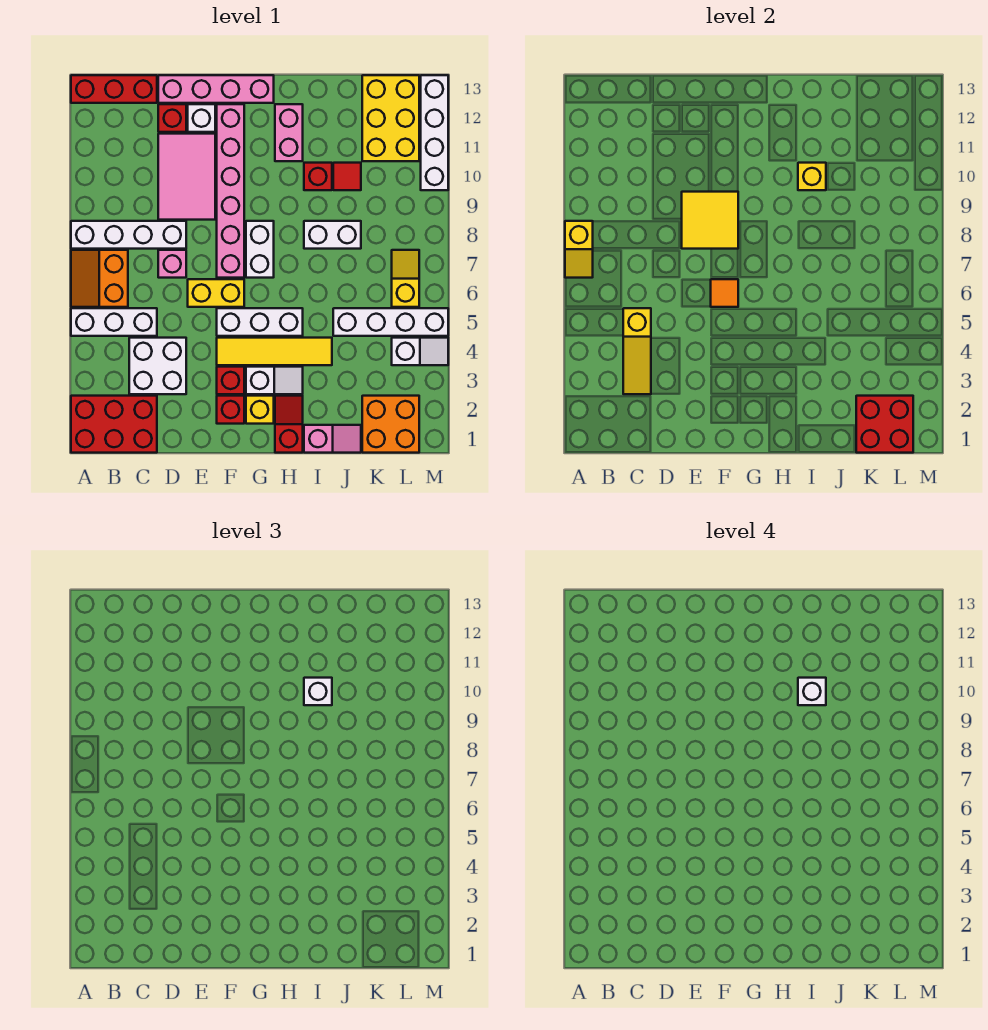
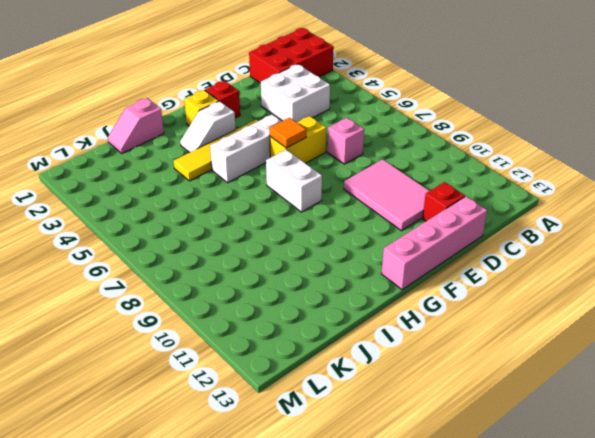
none -> white brick A5:C5 level 1
none -> orange slope A6:B7 level 1 top B
none -> white brick A8:D8 level 1
none -> red brick A13:C13 level 1

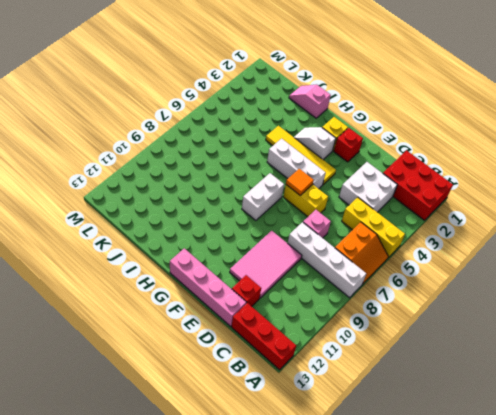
yellow brick A5:C5 level 1 -> white brick A5:C5 level 1
none -> white brick E12 level 1
none -> red brick F3 level 1
none -> pink brick F7:F12 level 1
none -> red slope H1:H2 level 1 top 1

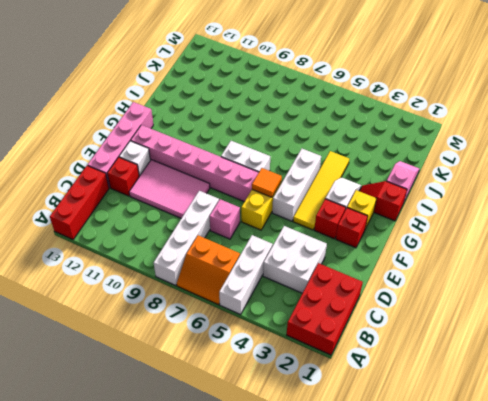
none -> pink brick H11:H12 level 1
none -> white brick I8:J8 level 1
none -> red brick I10 level 1
none -> white brick J5:M5 level 1

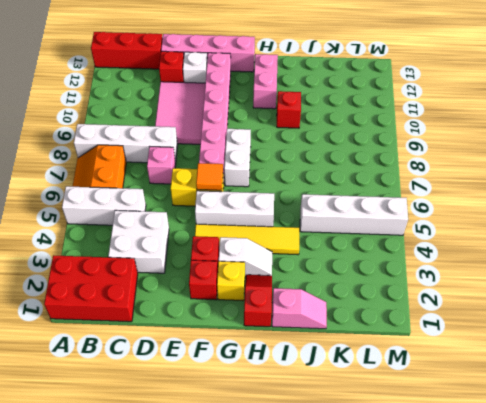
none -> white brick I8:J8 level 1
none -> red tile J10 level 1
none -> orange brick K1:L2 level 1
none -> yellow brick K11:L13 level 1

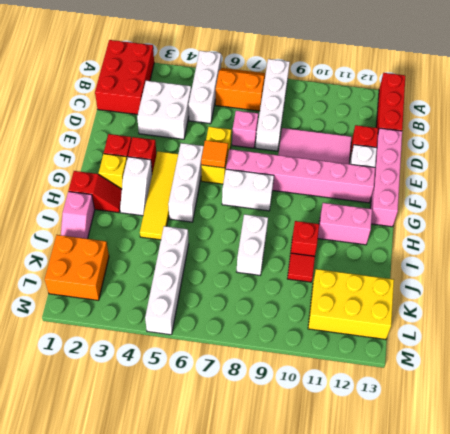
none -> white slope L4:M4 level 1 top L
none -> yellow slope L6:L7 level 1 top 6
none -> white brick M10:M13 level 1
none -> yellow slope A7:A8 level 2 top 8

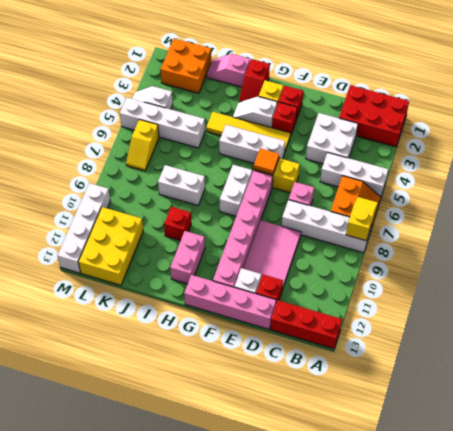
none -> red tile J10 level 1
none -> yellow slope C3:C5 level 2 top 5
none -> yellow tile E8:F9 level 2
none -> yellow brick I10 level 2

